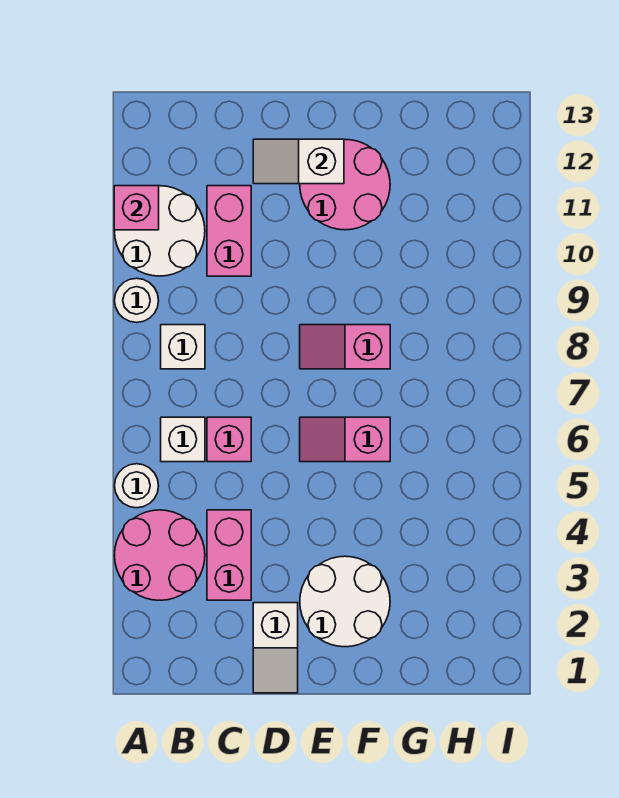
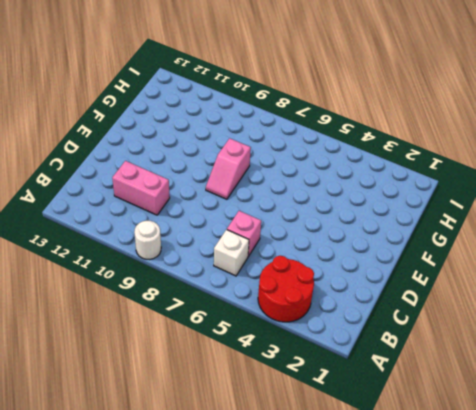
red round brick A3:B4 level 1 -> pink round brick A3:B4 level 1
none -> white round brick A5 level 1
none -> white round brick A10:B11 level 1
none -> white brick B8 level 1

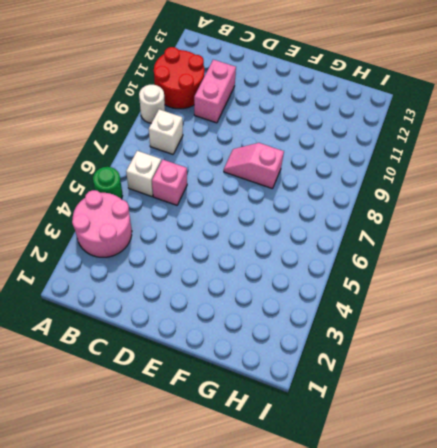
green round brick A5 level 1 -> white round brick A5 level 1
red round brick A10:B11 level 1 -> white round brick A10:B11 level 1
none -> pink brick C3:C4 level 1
none -> white slope D1:D2 level 1 top 2
none -> white round brick E2:F3 level 1

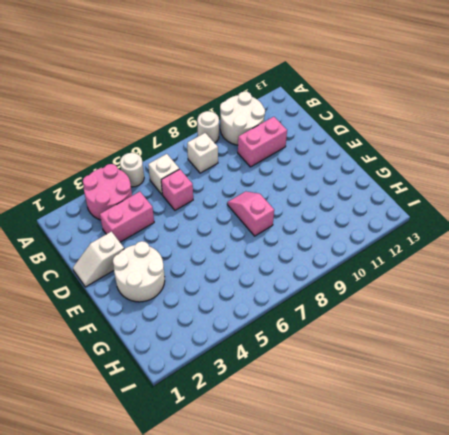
none -> pink slope E6:F6 level 1 top F
none -> pink round brick E11:F12 level 1
none -> pink brick A11 level 2

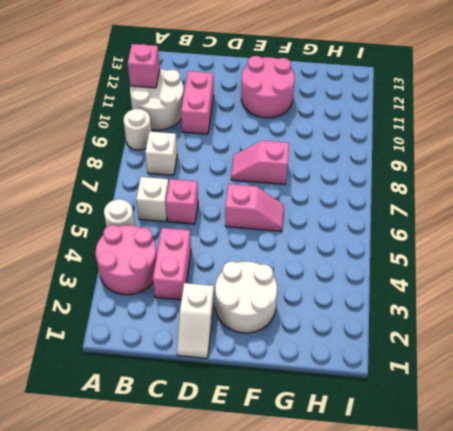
pink slope E6:F6 level 1 top E -> pink slope E6:F6 level 1 top F
none -> white slope D12:E12 level 2 top E

